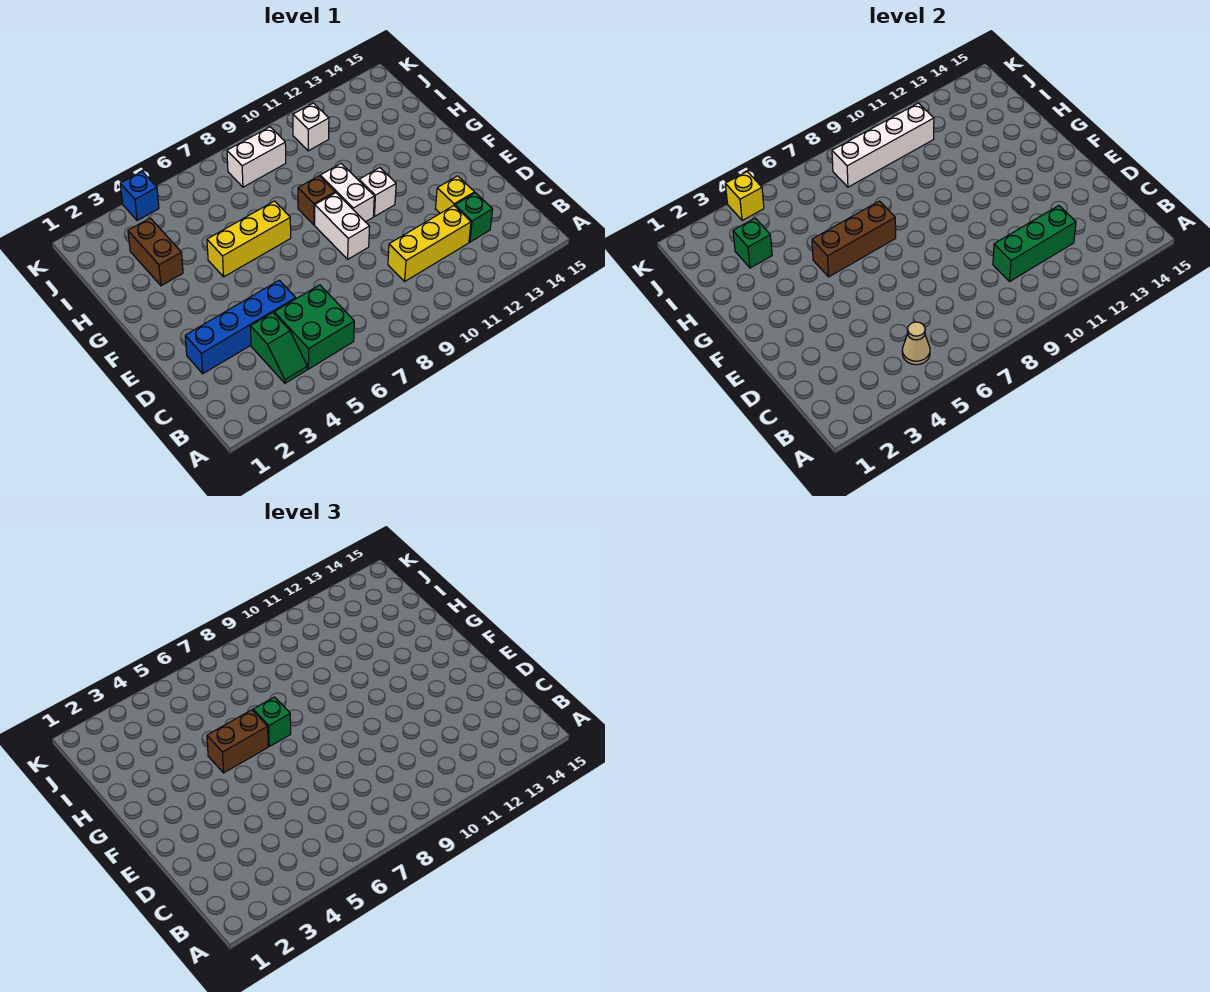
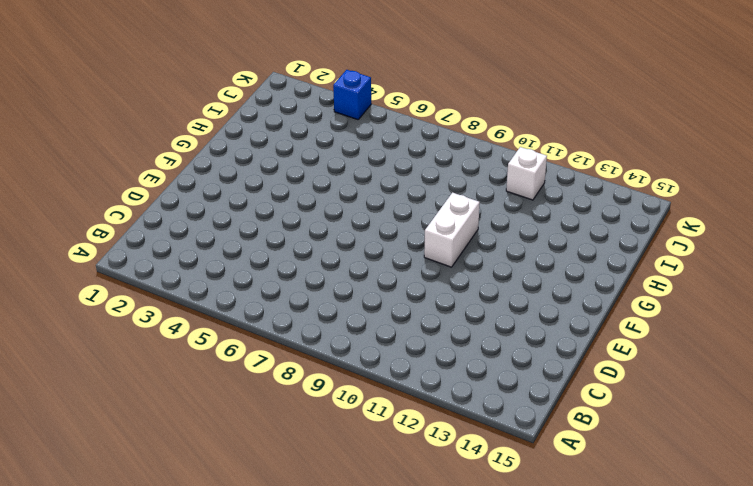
none -> green slope B4:C4 level 1 top C
none -> green brick B5:C6 level 1
none -> yellow brick C10:C12 level 1

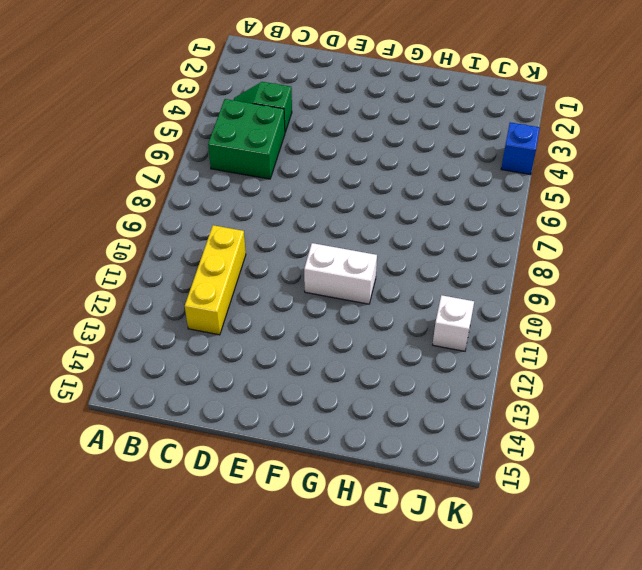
none -> green brick C13 level 1
none -> blue brick D2:D5 level 1
none -> yellow brick D13 level 1

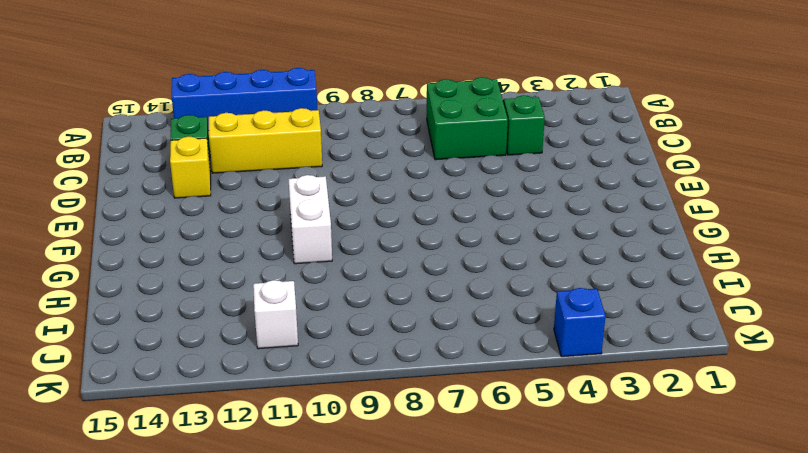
blue brick A10:A13 level 1 -> blue brick D2:D5 level 1
none -> white brick E9:F9 level 1
none -> white brick F11 level 1
none -> yellow brick G5:G7 level 1

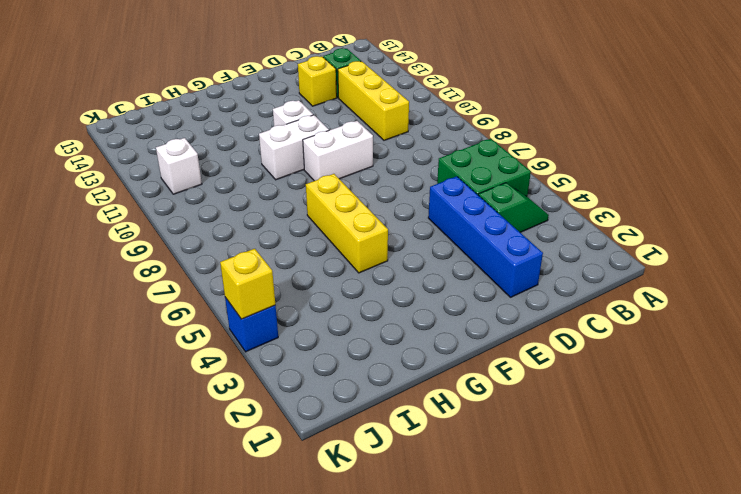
none -> brown brick G9 level 1
none -> brown brick H3:I3 level 1
none -> white brick J8:J9 level 1

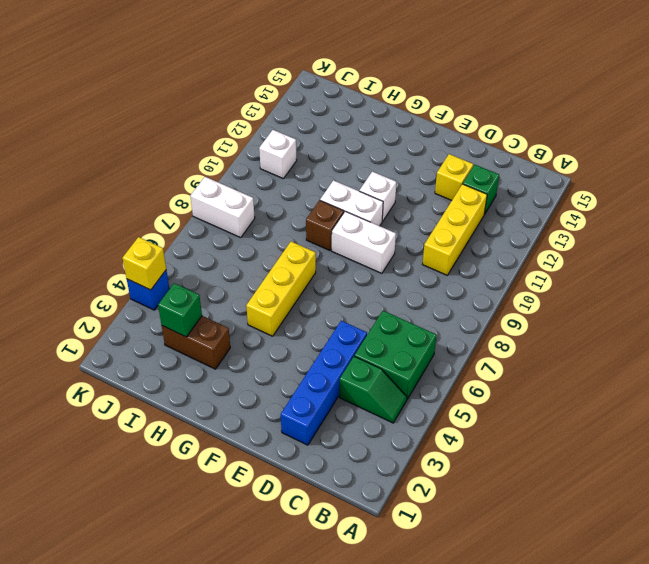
white brick J8:K8 level 1 -> white brick J8:J9 level 1
none -> tan cone B5 level 2
none -> green brick C10:C12 level 2
none -> brown brick G5:G7 level 2

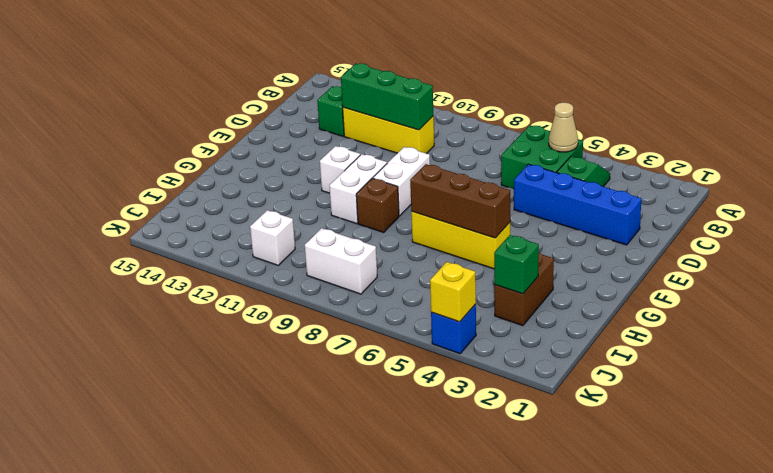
none -> yellow brick D13 level 1
none -> white brick J8:J11 level 2
none -> brown brick G5:G6 level 3

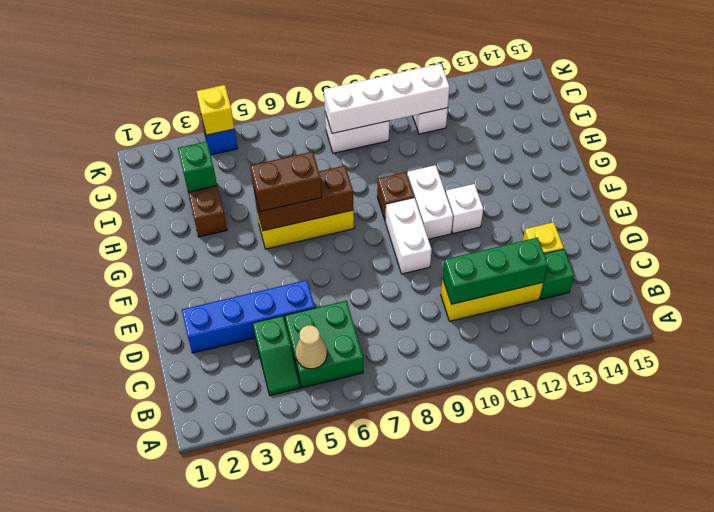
none -> green brick G7 level 3

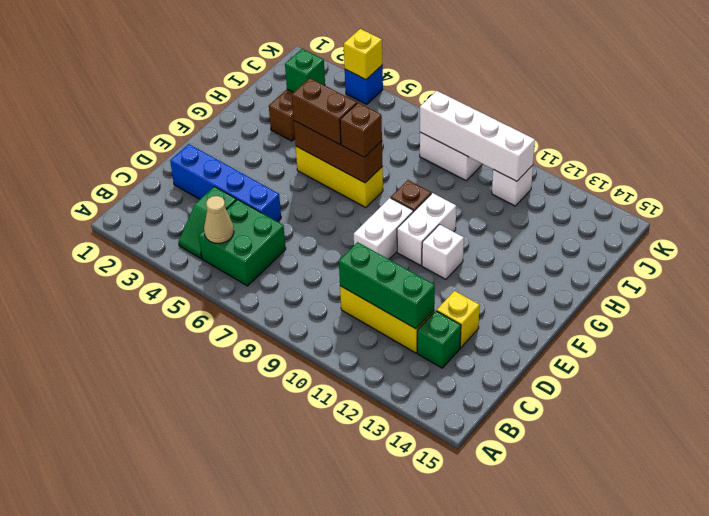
brown brick G7 level 3 -> green brick G7 level 3

